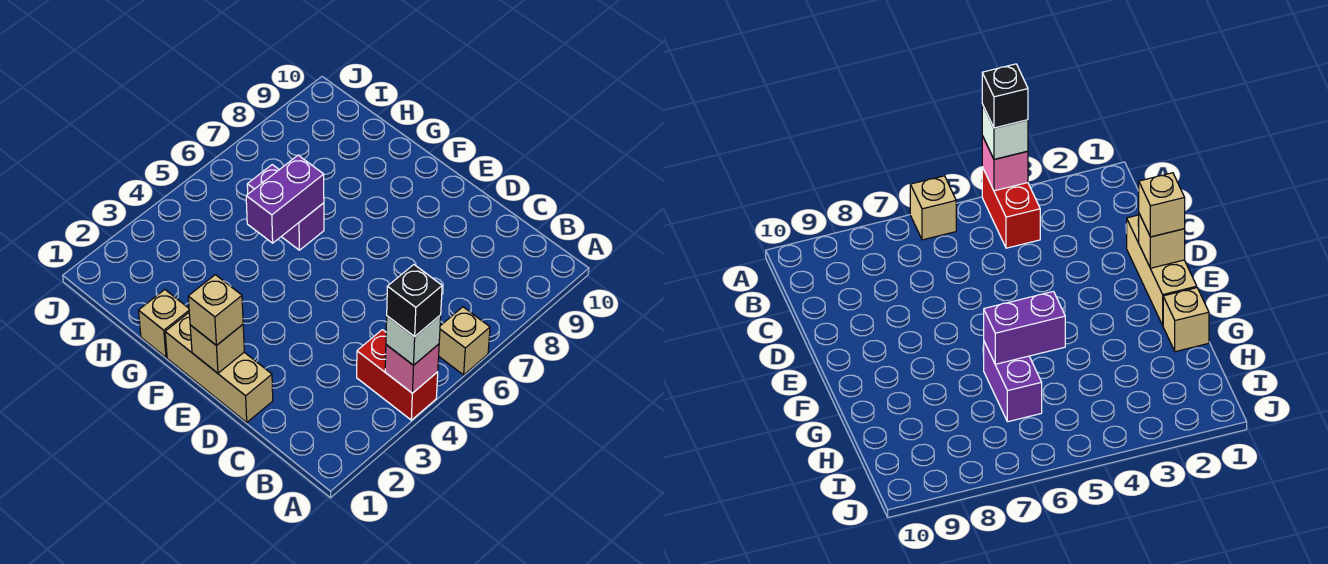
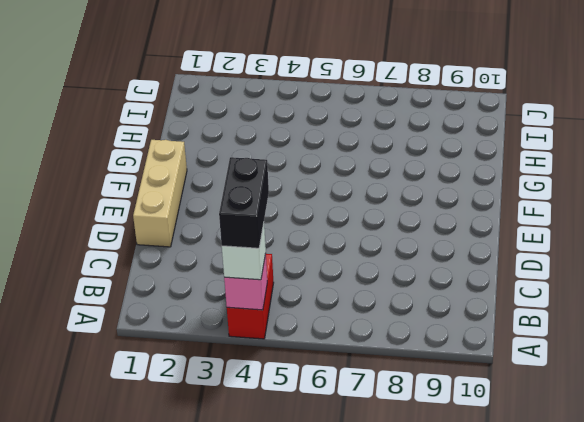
black brick A4:B4 level 4 -> black brick A4 level 4
none -> tan brick A6 level 1
none -> tan brick G1 level 1

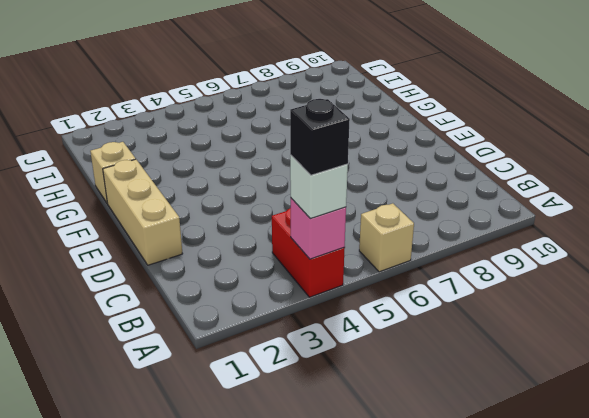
none -> purple brick G6:H6 level 1
none -> tan brick E1 level 2

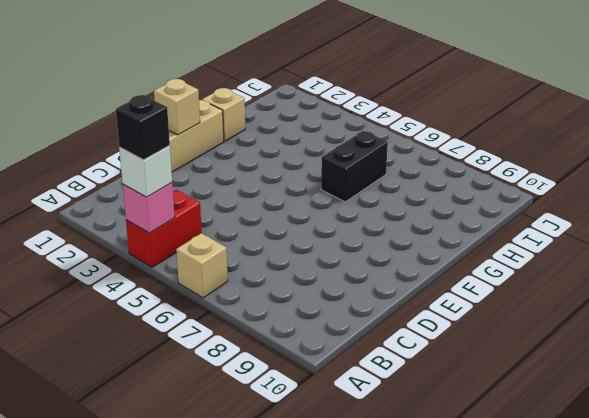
black brick G6:H6 level 1 -> purple brick G6:H6 level 1
none -> purple brick G5:G6 level 2
none -> tan brick E1 level 3

